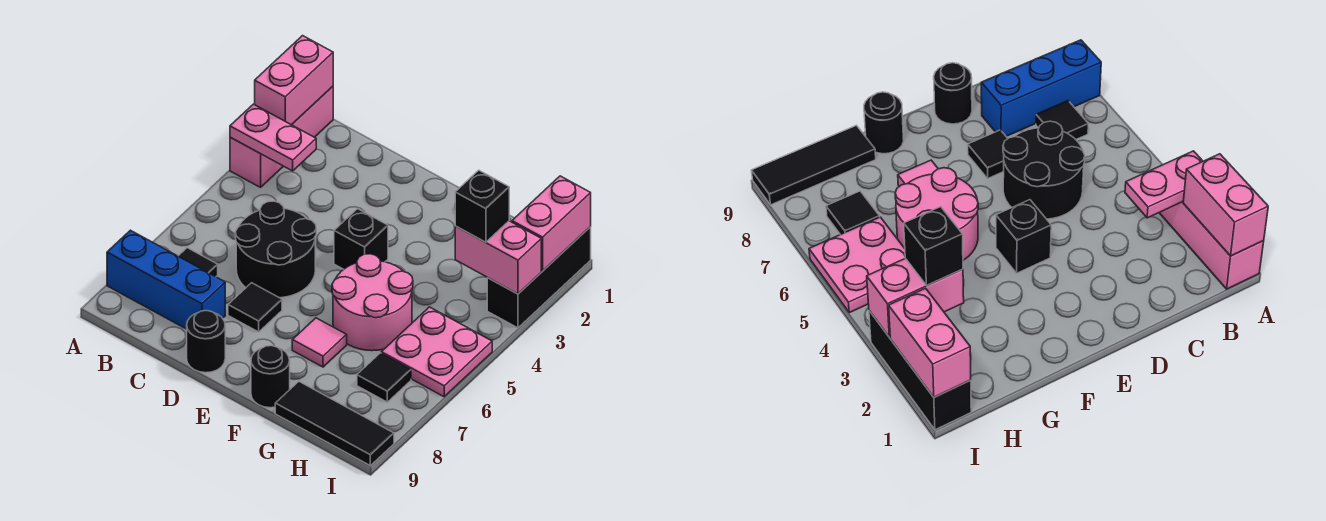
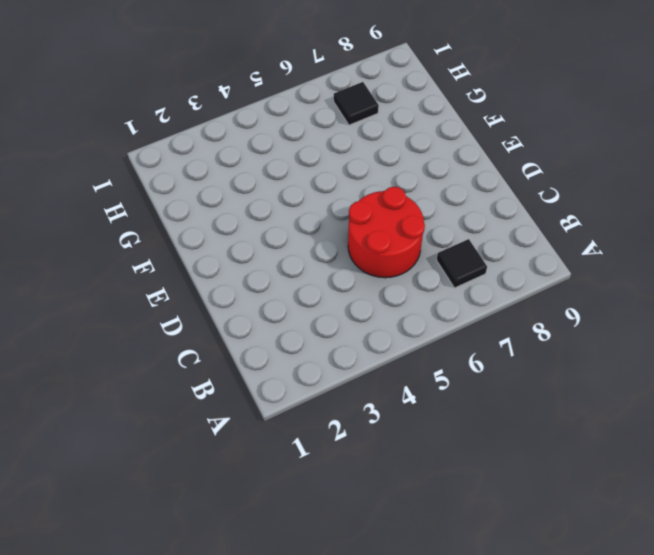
red round brick C5:D6 level 1 -> black round brick C5:D6 level 1
none -> pink brick A1:A3 level 1
none -> blue brick A8:C8 level 1
none -> black tile D7 level 1

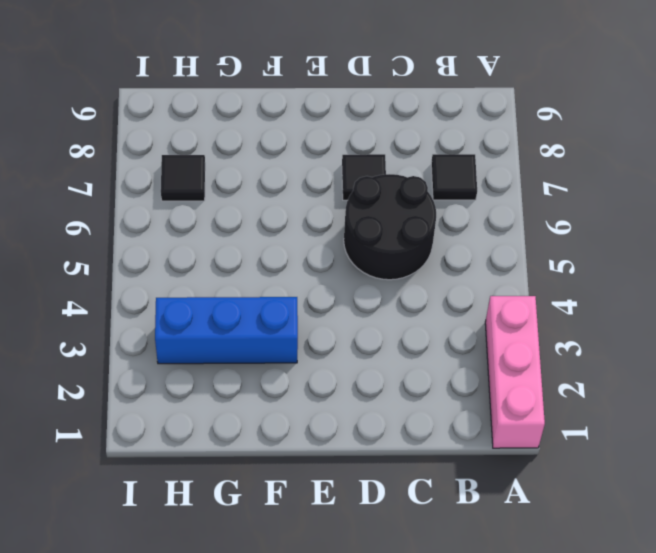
blue brick F3:H3 level 1 -> blue brick A8:C8 level 1
none -> black round brick D9 level 1
none -> black brick E4 level 1
none -> pink round brick F5:G6 level 1

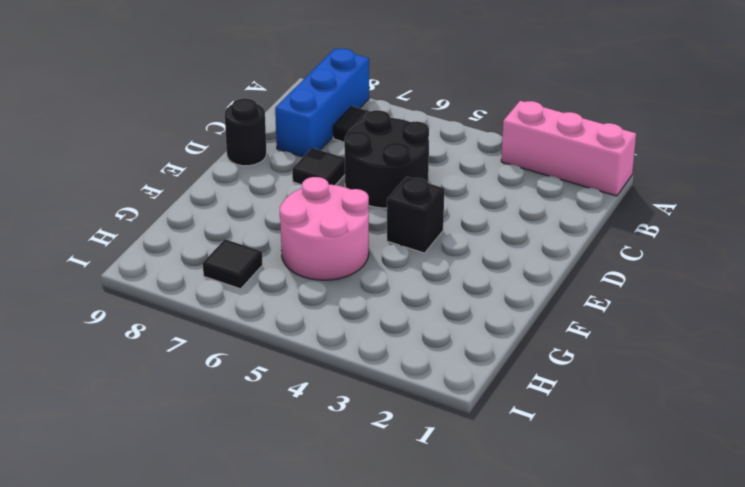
none -> pink tile F7 level 1
none -> black round brick F9 level 1
none -> black tile G9:I9 level 1

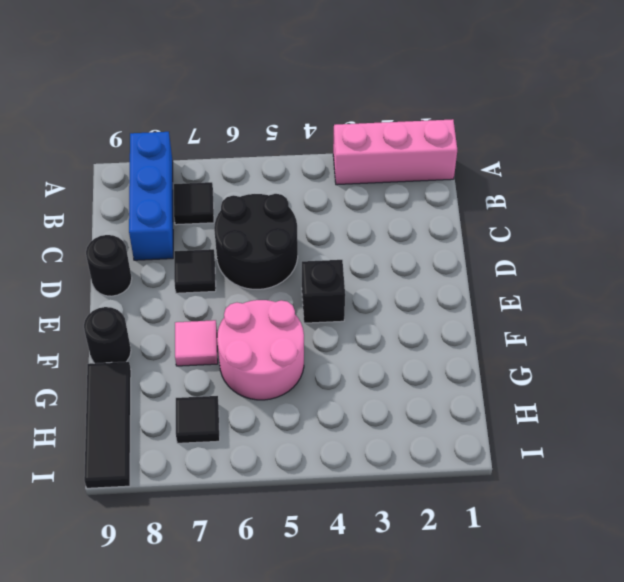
none -> pink plate H5:I6 level 1
none -> black brick I1:I3 level 1
none -> pink brick A1:A2 level 2

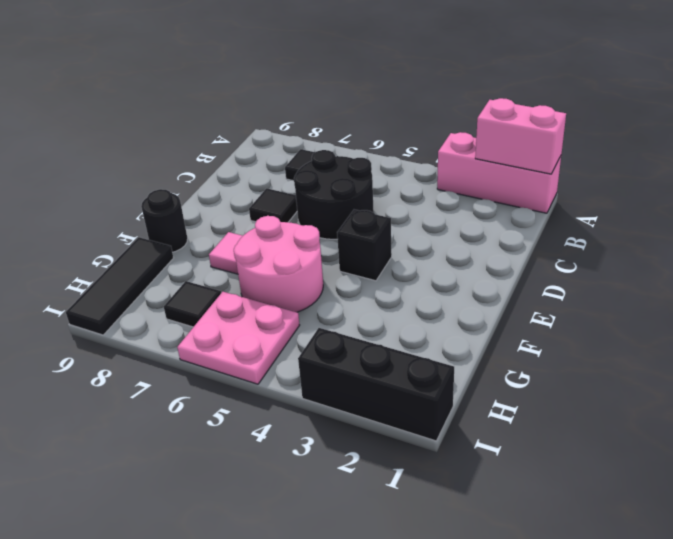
none -> blue brick A8:C8 level 1
none -> black round brick D9 level 1
none -> pink plate A3:B3 level 2

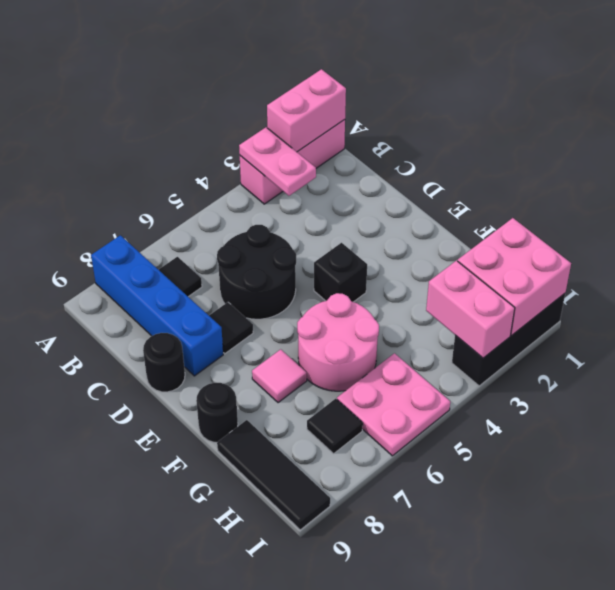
blue brick A8:D8 level 1 -> blue brick A8:C8 level 1
pink brick H1:I2 level 2 -> pink brick I1:I2 level 2
none -> black brick H3 level 3

